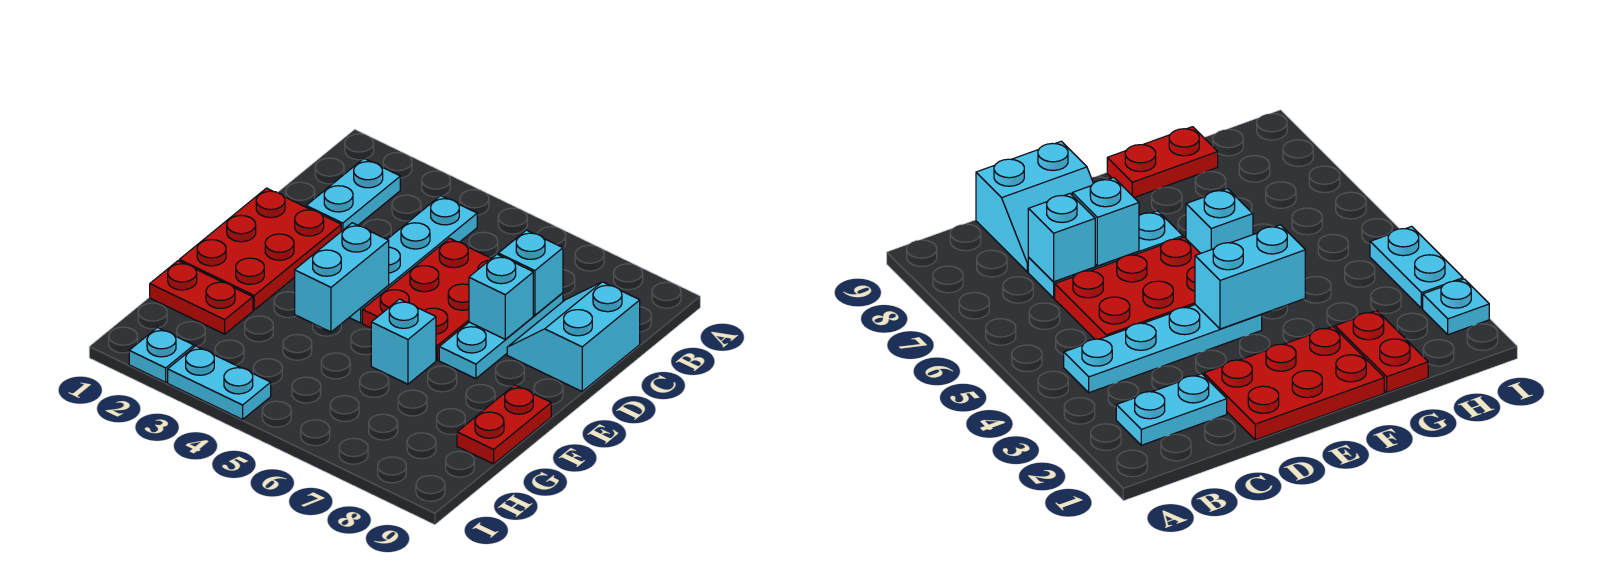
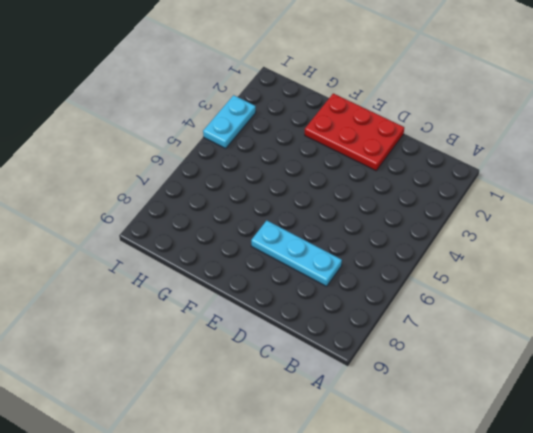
none -> cyan plate B2:C2 level 1
none -> cyan plate B4:E4 level 1
none -> red plate C5:E6 level 1

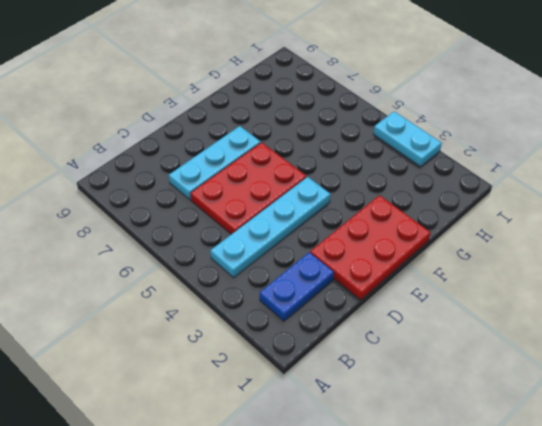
blue plate B2:C2 level 1 -> cyan plate B2:C2 level 1
none -> cyan slope C8:D9 level 1 top 9
none -> cyan brick F6 level 1
none -> red plate F9:G9 level 1

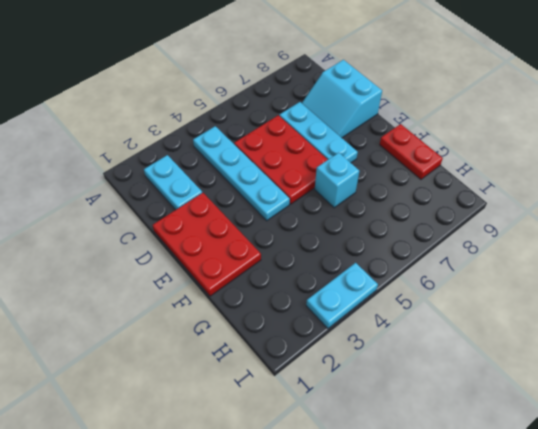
none -> red plate G1:G2 level 1
none -> cyan plate I2 level 1
none -> cyan brick C7 level 2

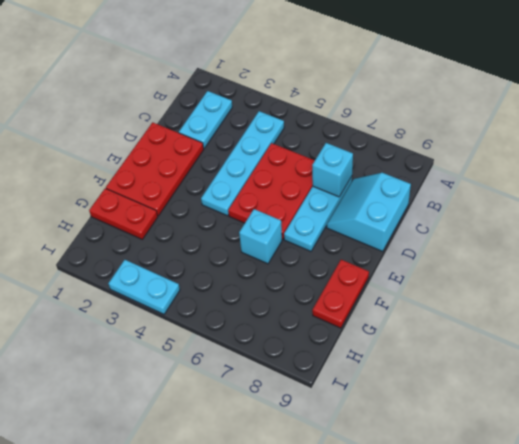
none -> cyan plate I2 level 1
none -> cyan brick D7 level 2
none -> cyan brick E4:F4 level 2

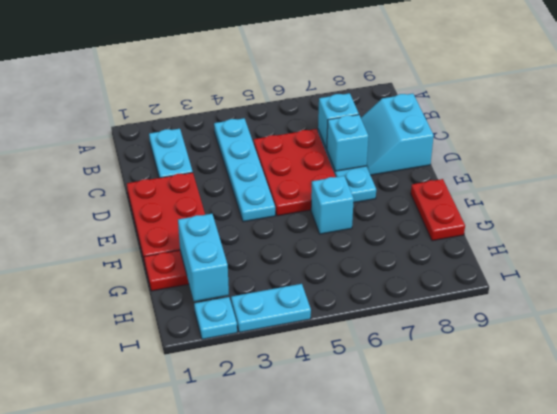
cyan brick G2:H2 level 2 -> cyan brick E4:F4 level 2

